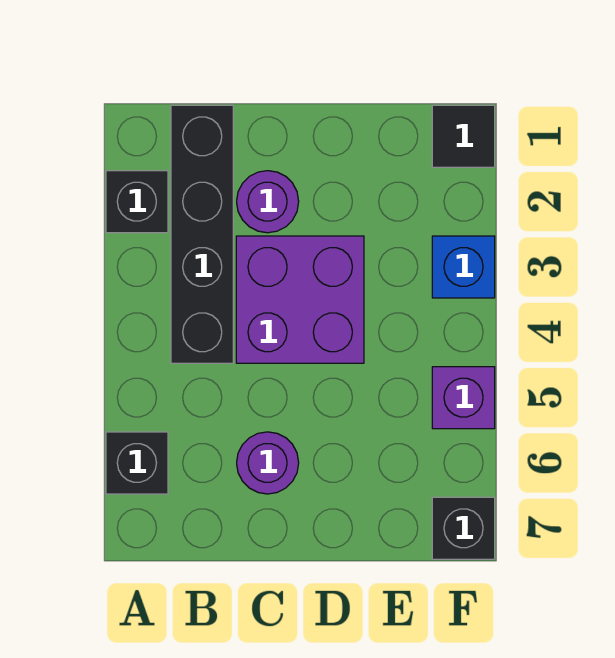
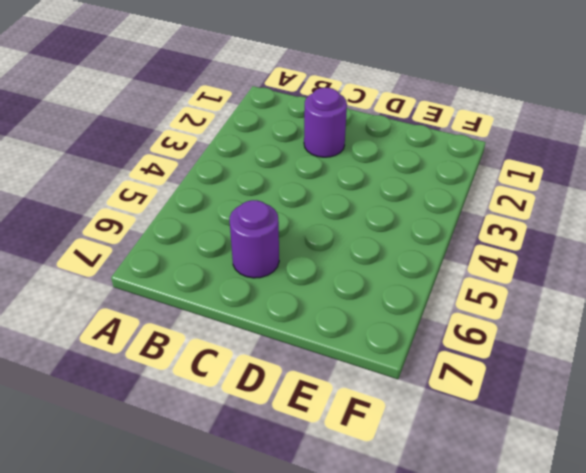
none -> black brick A2 level 1
none -> black brick A6 level 1

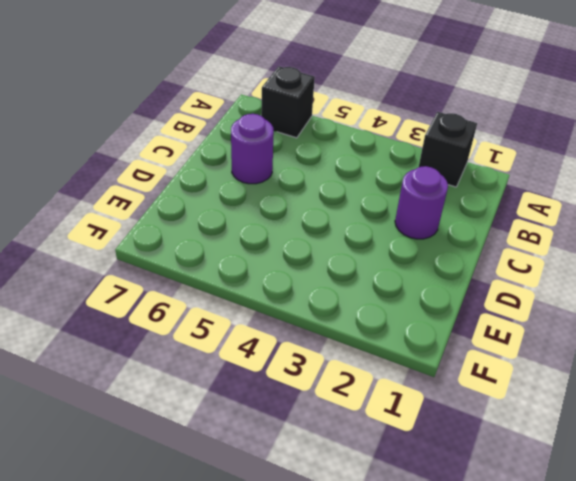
none -> black brick B1:B4 level 1
none -> purple brick C3:D4 level 1

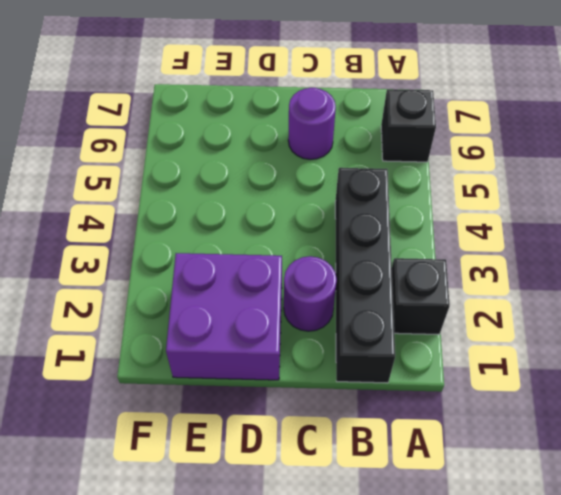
purple brick D1:E2 level 1 -> purple brick C3:D4 level 1
none -> black tile F1 level 1
none -> blue brick F3 level 1

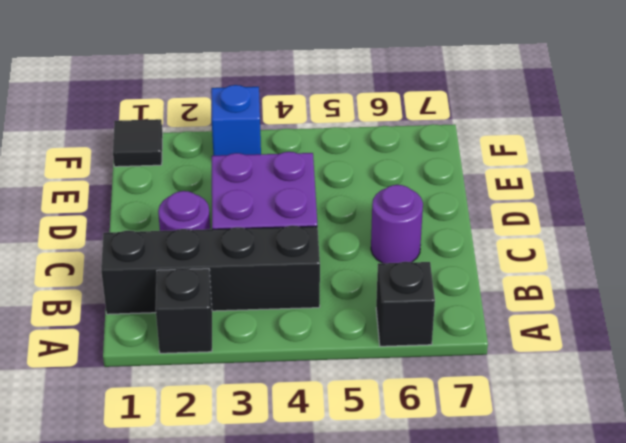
none -> purple brick F5 level 1
none -> black brick F7 level 1

